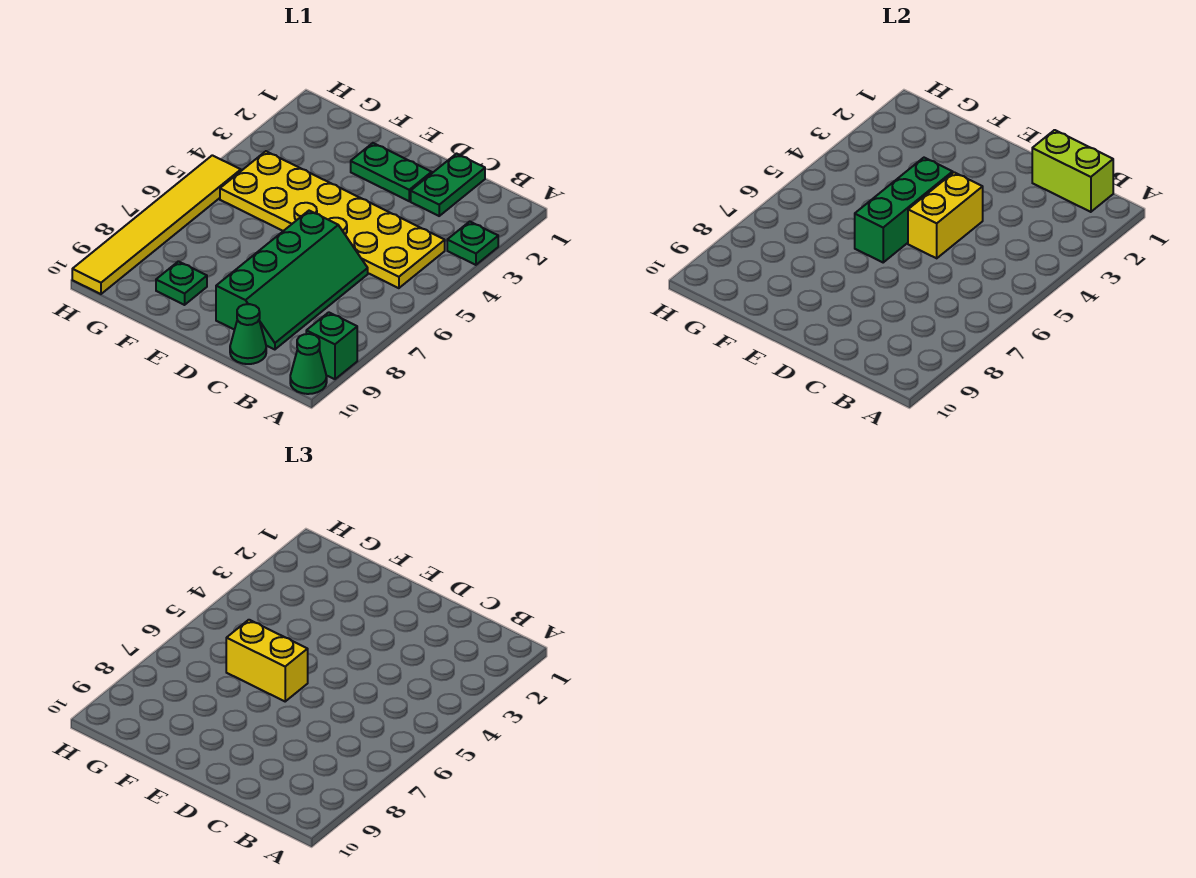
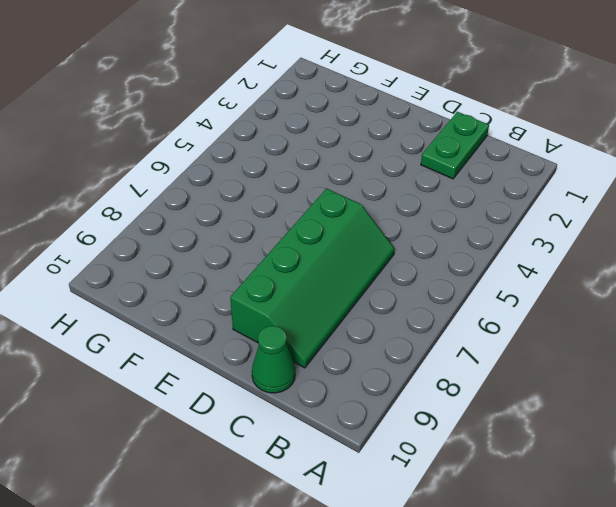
none -> green plate A3 level 1
none -> green brick A9 level 1
none -> green cone A10 level 1

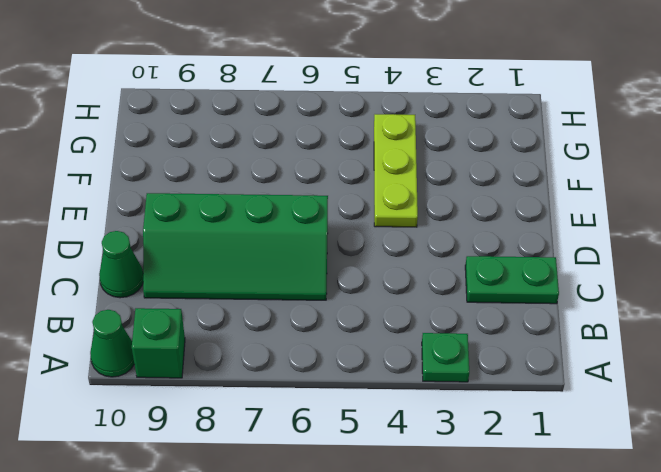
lime plate E4:G4 level 1 -> yellow plate B4:G5 level 1
none -> green plate D2:E2 level 1
none -> green plate F9 level 1
none -> yellow tile H5:H10 level 1

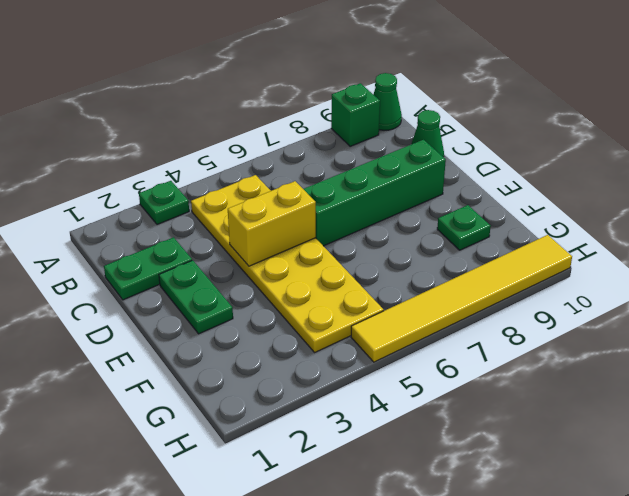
none -> lime brick B1:C1 level 2
none -> green brick E4:E6 level 2
none -> yellow brick E6:F6 level 3

